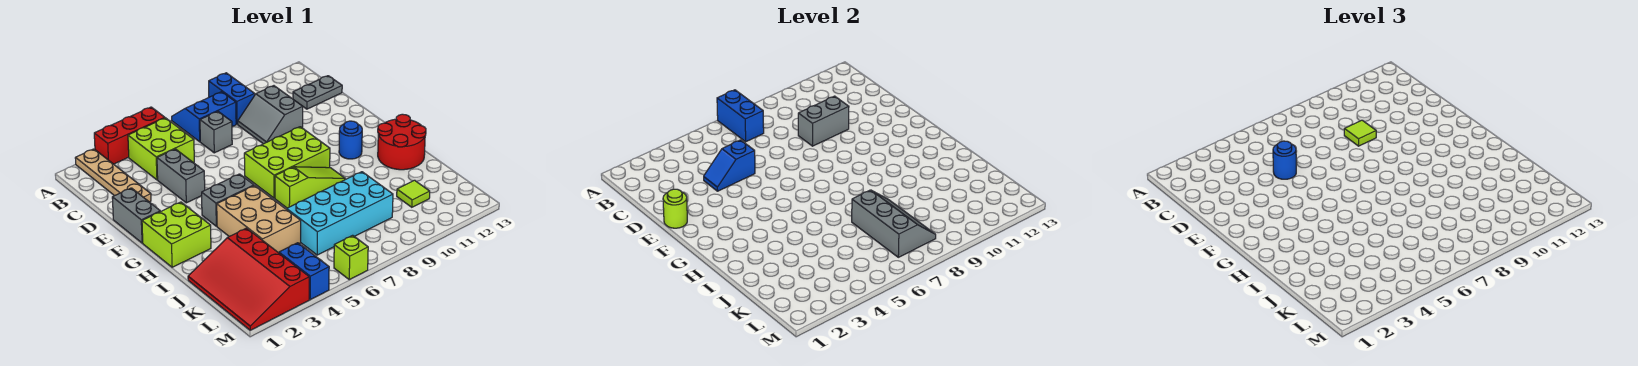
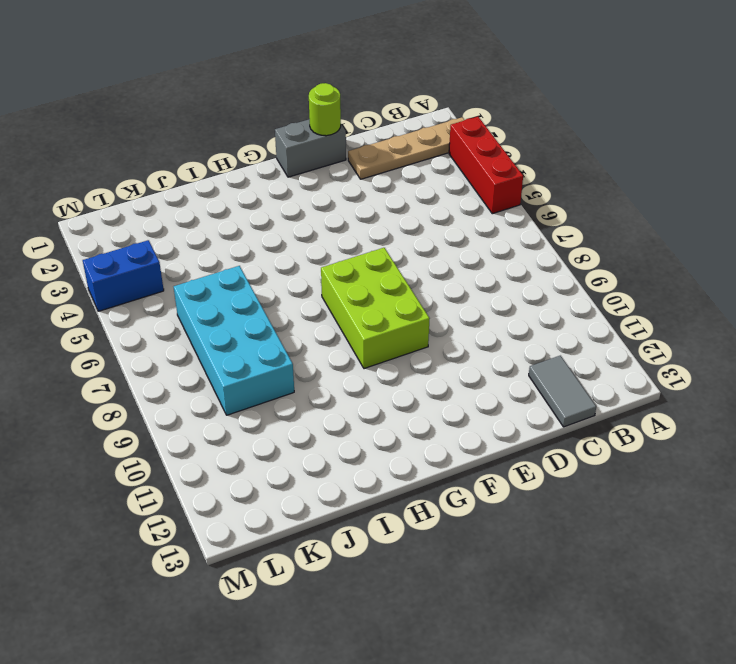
grey tile C12:C13 level 1 -> grey plate C12:C13 level 1
none -> blue slope A7:B8 level 1 top B
none -> blue brick A9:B9 level 1
none -> lime brick B4:C5 level 1

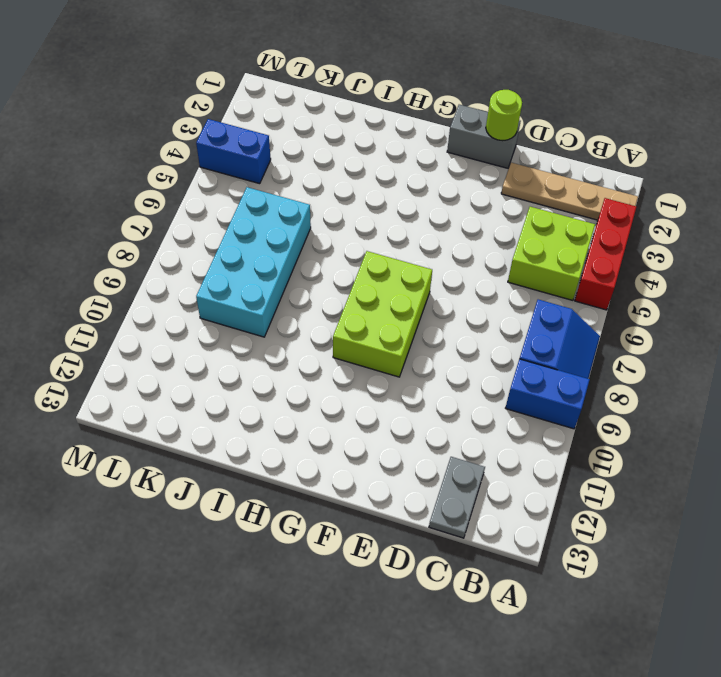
none -> grey brick C7 level 1
none -> grey slope C9:D10 level 1 top 10
none -> grey brick D4:E4 level 1

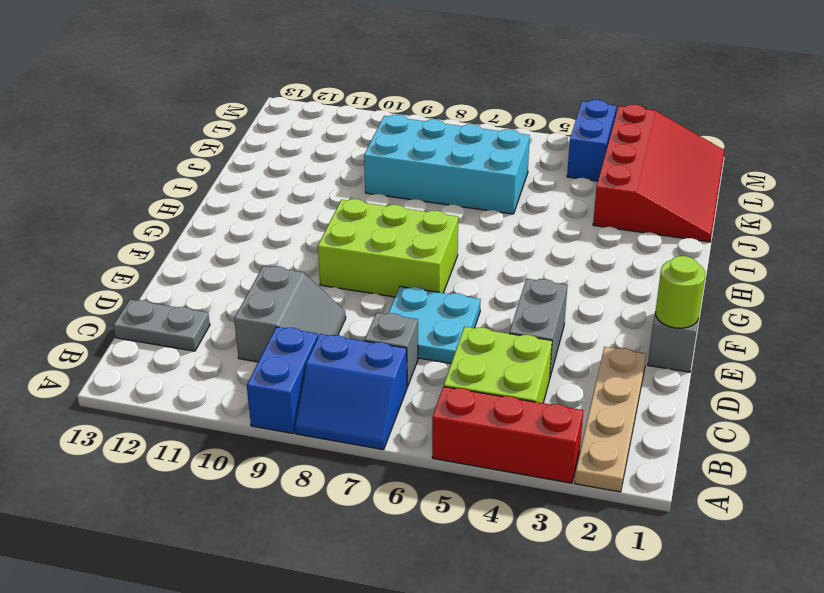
cyan plate D6:E7 level 1 -> none
none -> lime brick G1:H2 level 1
none -> grey brick G4:G5 level 1
none -> blue round brick G11 level 1

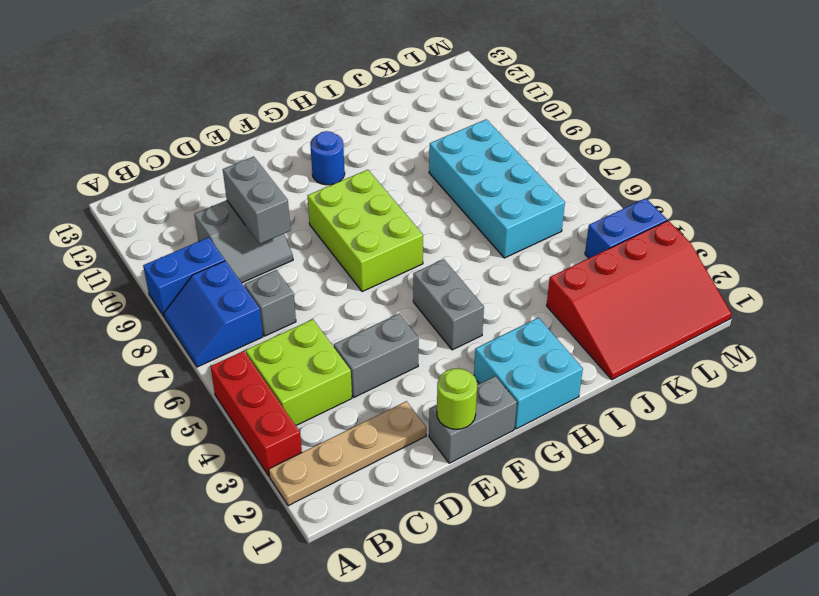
cyan brick G1:H2 level 1 -> lime brick G1:H2 level 1
none -> grey plate C12:C13 level 1
none -> tan brick H4:J5 level 1
none -> lime slope H7:H9 level 1 top 7

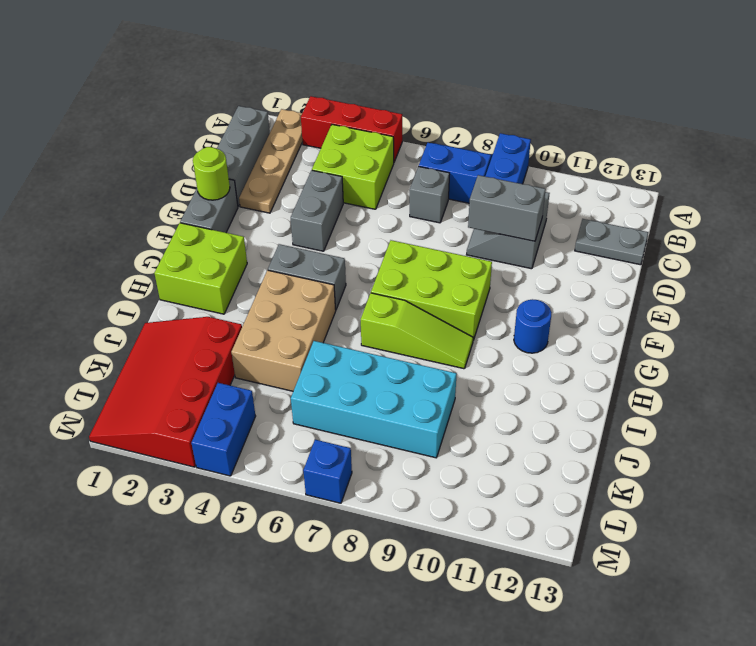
grey brick B1:D1 level 1 -> none
blue brick M7 level 1 -> none
none -> red round brick H12:I13 level 1
none -> lime tile K11 level 1
none -> lime brick M6 level 1

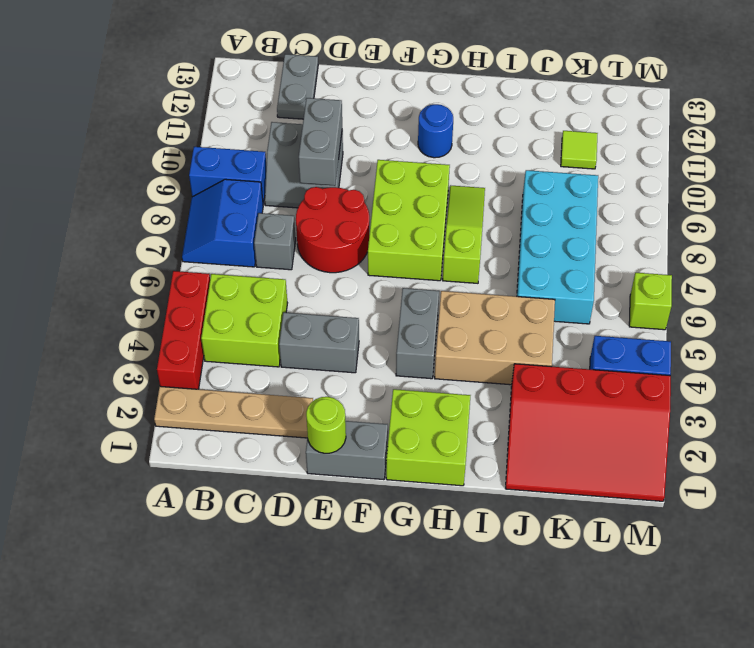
red round brick D7:E8 level 1 -> red round brick H12:I13 level 1
none -> blue brick A7:B7 level 2
none -> blue slope D4:D5 level 2 top 5
none -> grey slope J7:L8 level 2 top 7

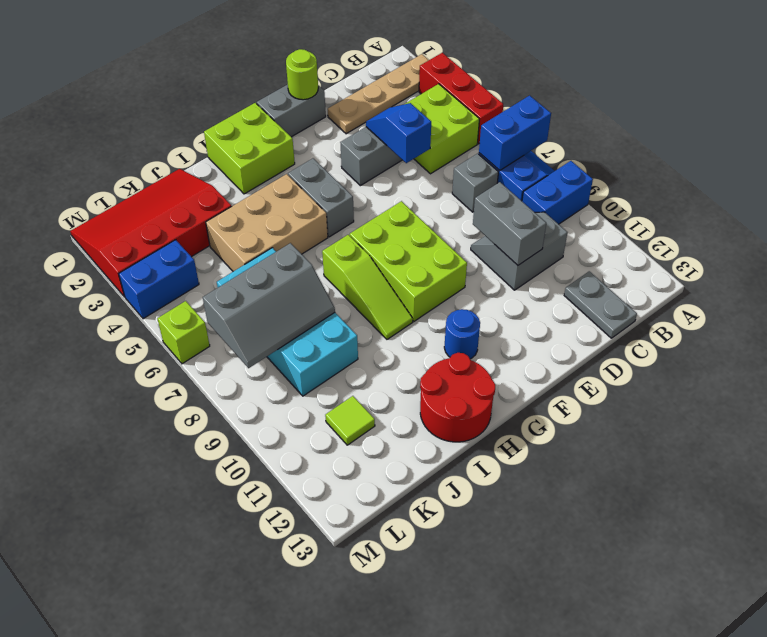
none -> blue round brick D5 level 3
none -> lime tile D9 level 3

